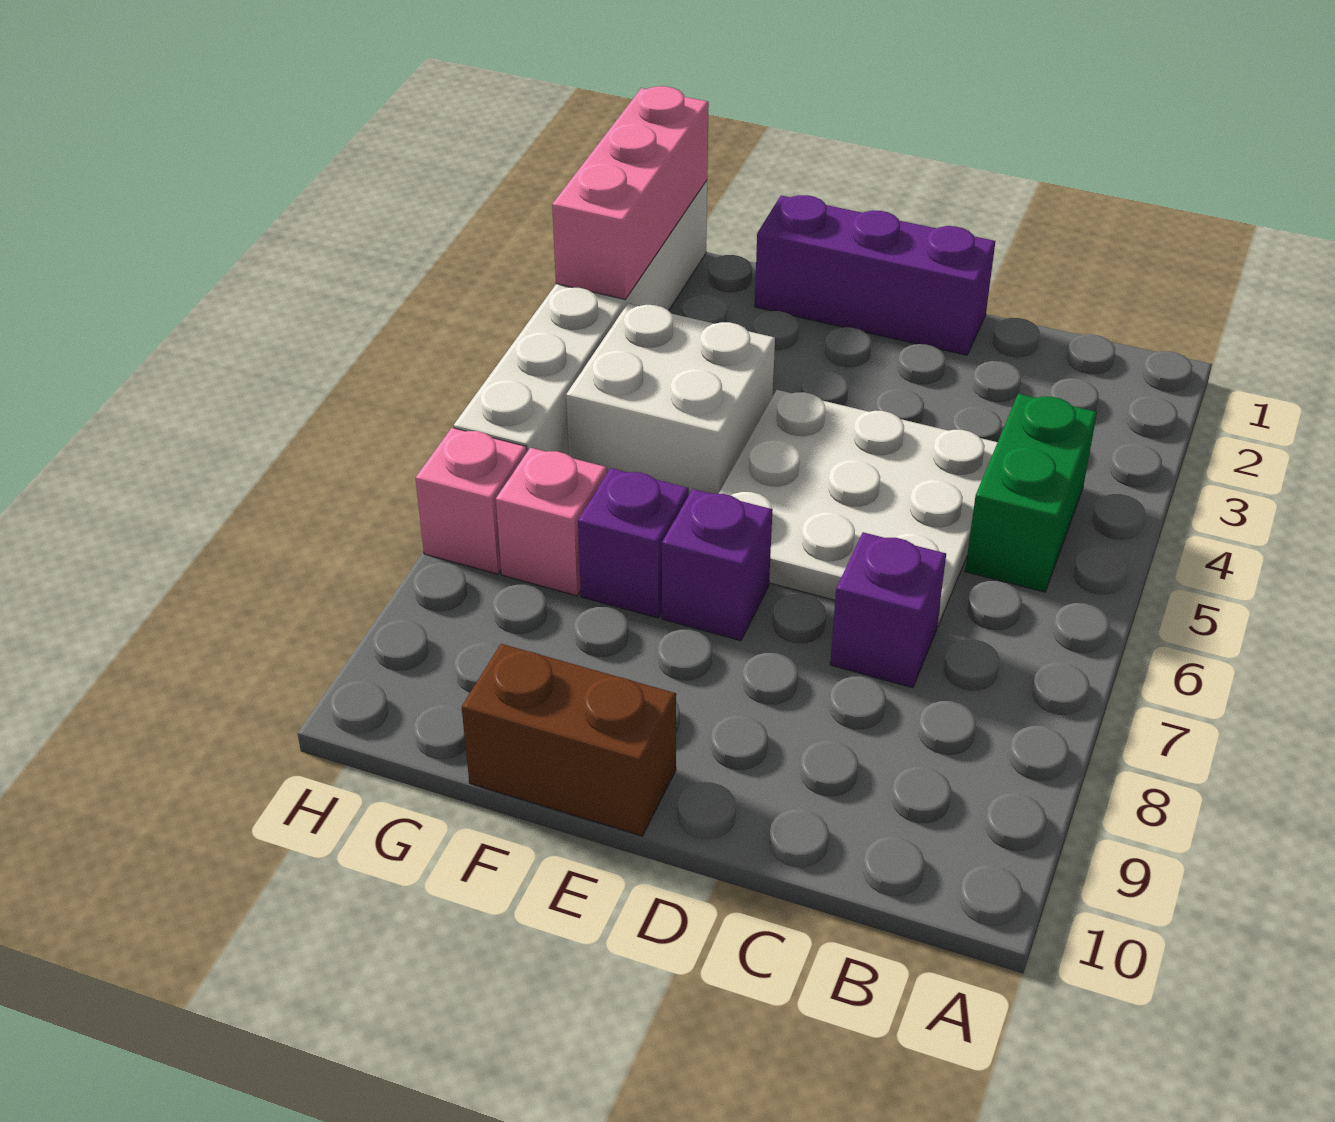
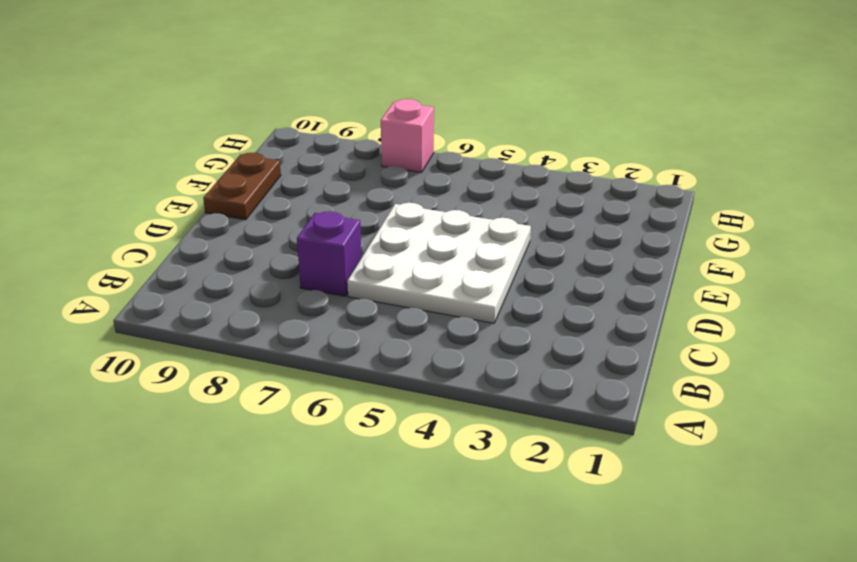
brown plate E10:F10 level 1 -> brown brick E10:F10 level 1
none -> green brick B4:B5 level 1
none -> purple brick D1:F1 level 1
none -> purple brick E7 level 1

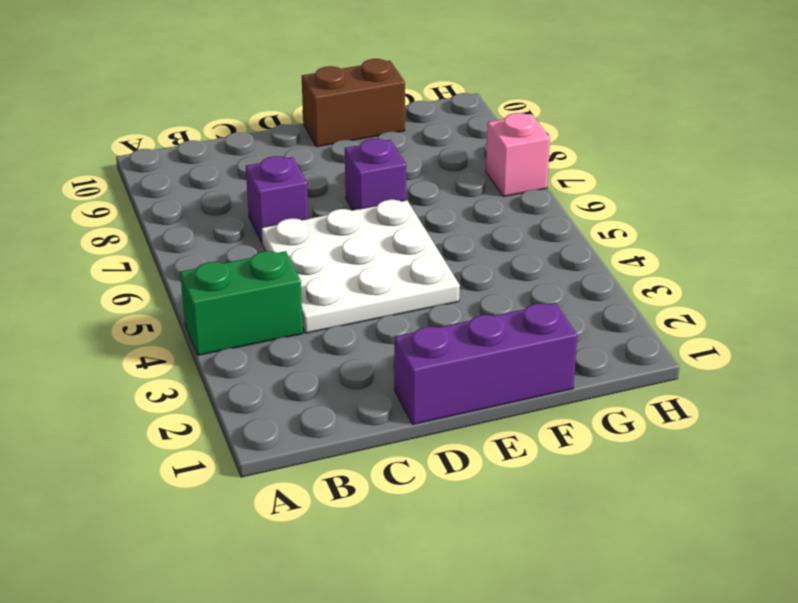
green brick A4:B4 level 1 -> green brick B4:B5 level 1
none -> white brick F4:G5 level 1
none -> purple brick F7 level 1
none -> pink brick G7 level 1

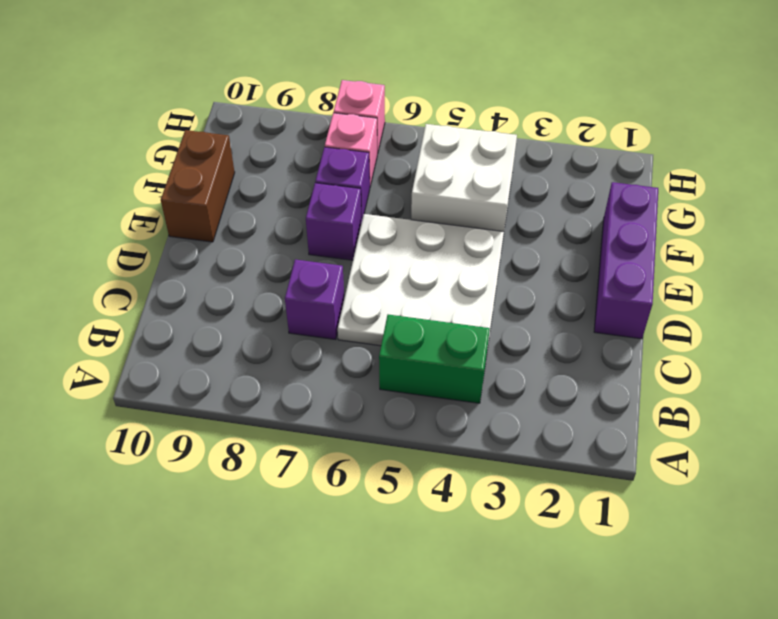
none -> white brick H1:H6 level 1
none -> pink brick H1:H3 level 2

